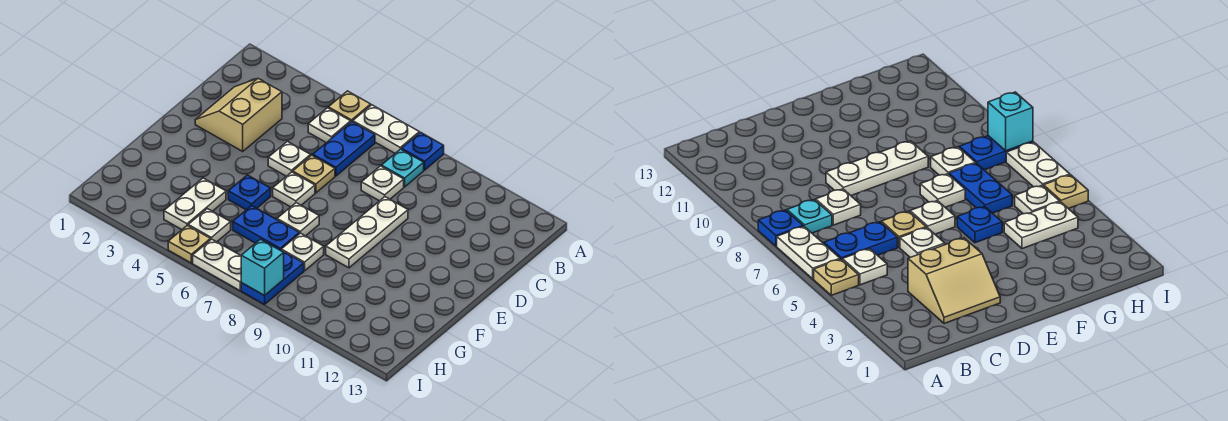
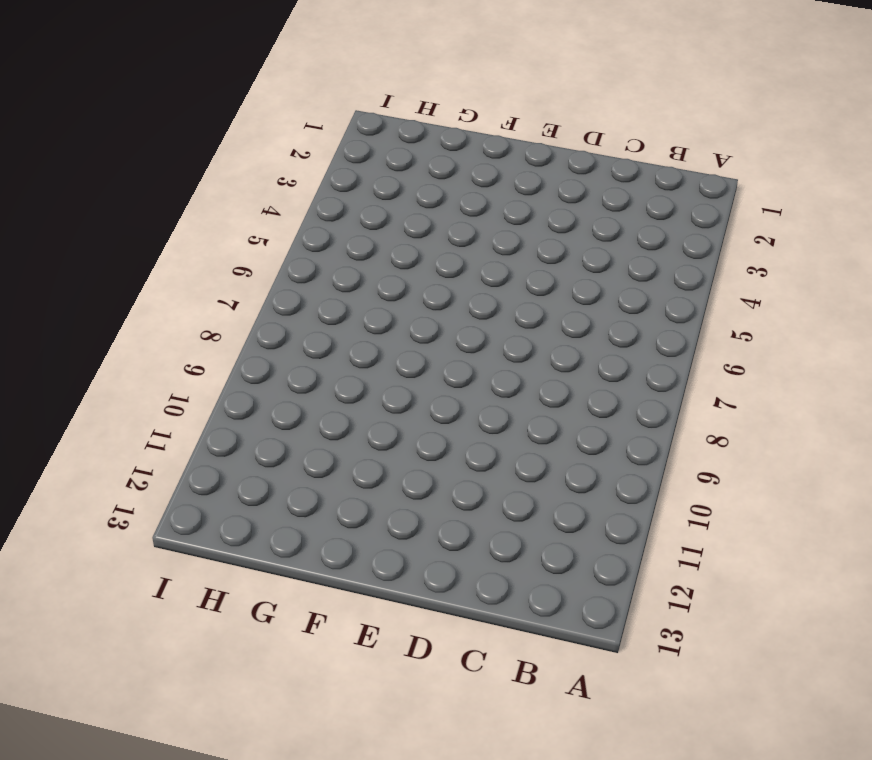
none -> tan plate A5 level 1
none -> white plate A6:A7 level 1
none -> blue plate A8 level 1

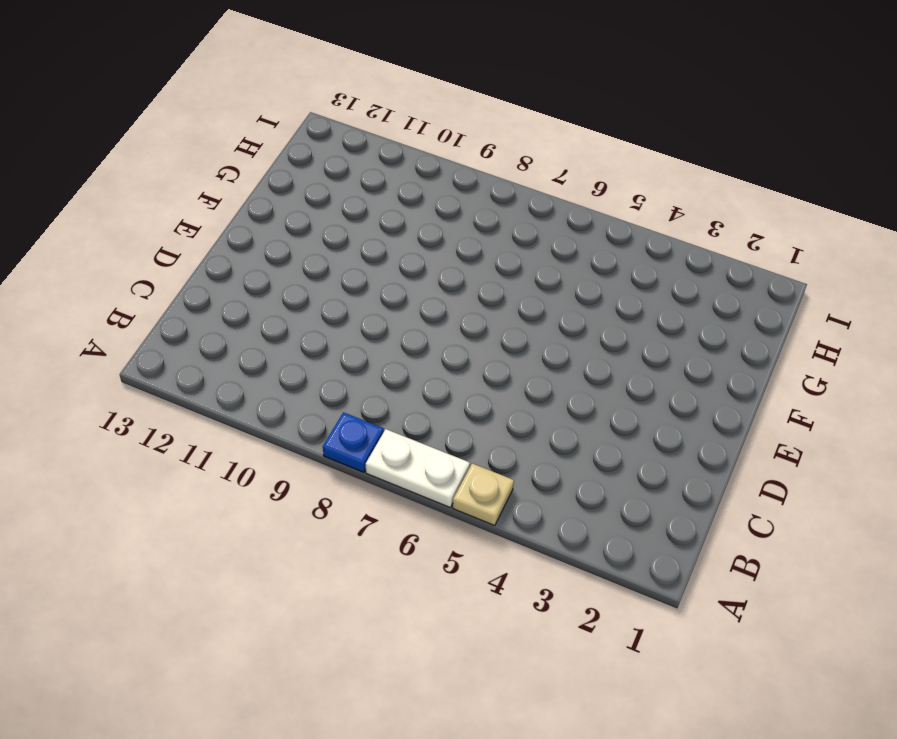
none -> white plate B5 level 1
none -> blue plate B6:C6 level 1
none -> cyan plate B8 level 1

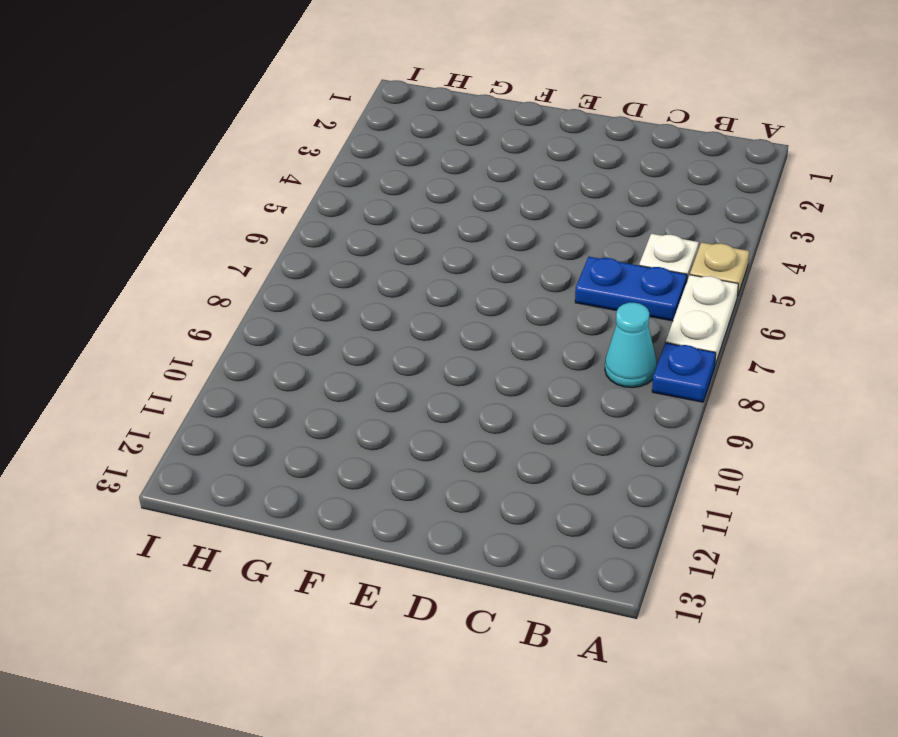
cyan cone B8 level 1 -> cyan plate B8 level 1
none -> tan slope C2:D3 level 1 top 3
none -> white plate C8 level 1
none -> white plate D5 level 1

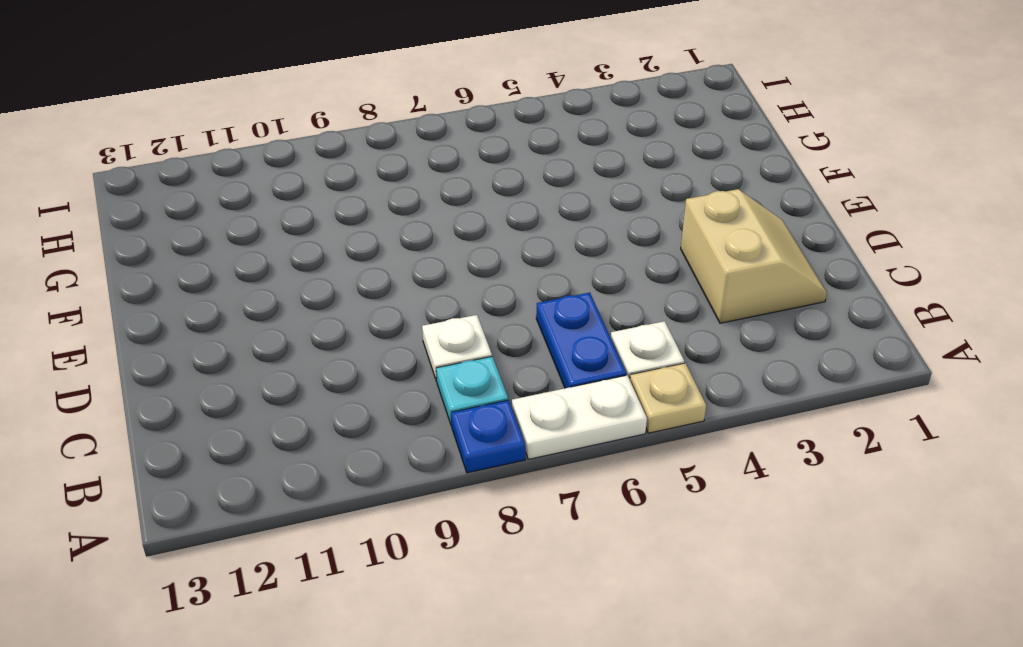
none -> white plate D5 level 1
none -> tan plate D6 level 1
none -> white plate D9:F9 level 1

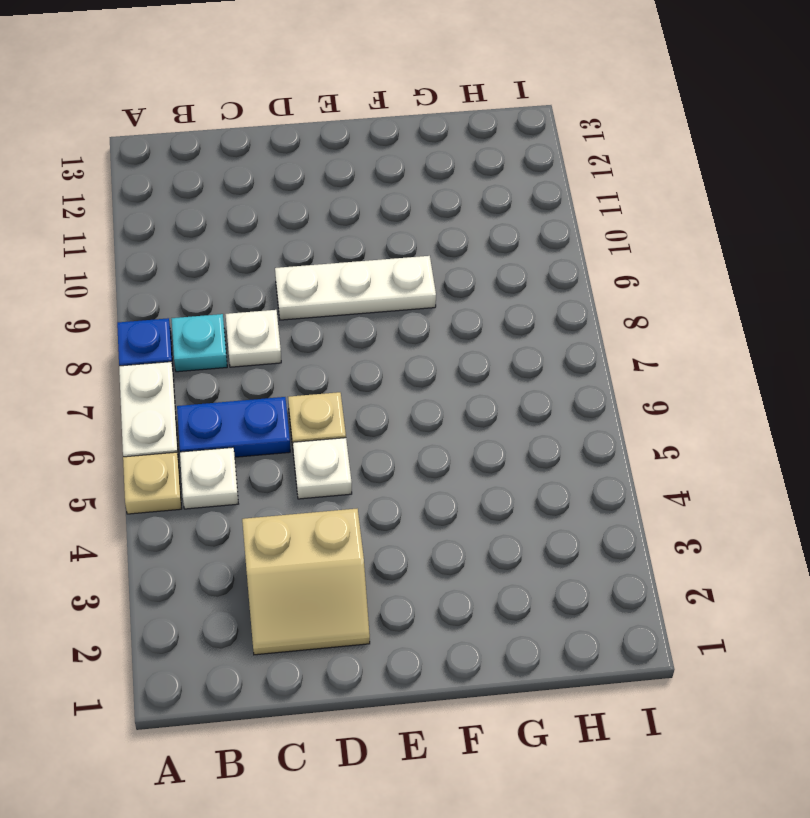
none -> white plate E6 level 1
none -> blue plate F5 level 1
none -> white plate F7 level 1

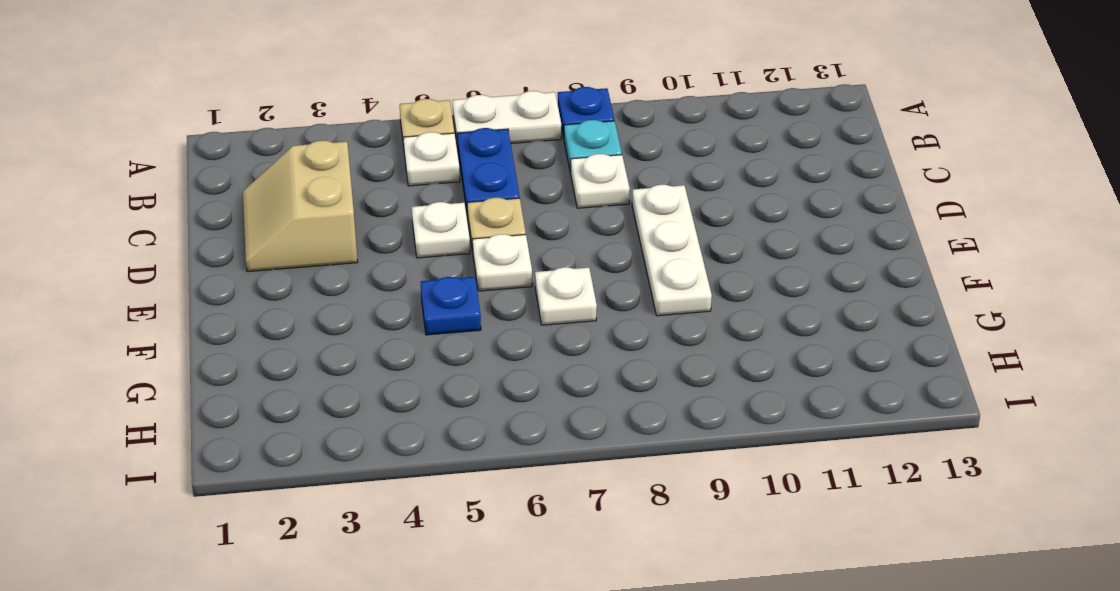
none -> white plate G4:H4 level 1
none -> blue plate G6:G7 level 1
none -> white plate G8 level 1

